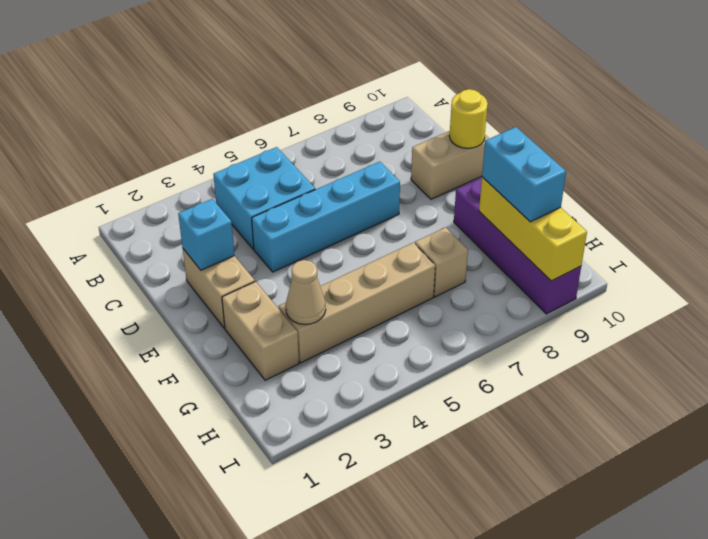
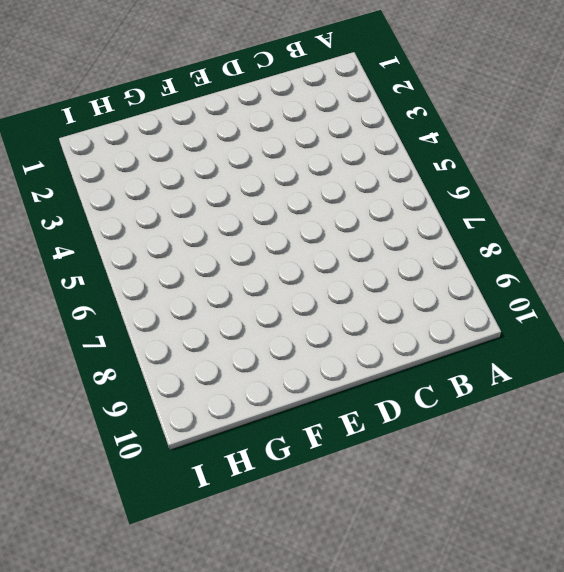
none -> cyan brick B4:C5 level 1
none -> tan brick D2:E2 level 1
none -> cyan brick D4:D7 level 1

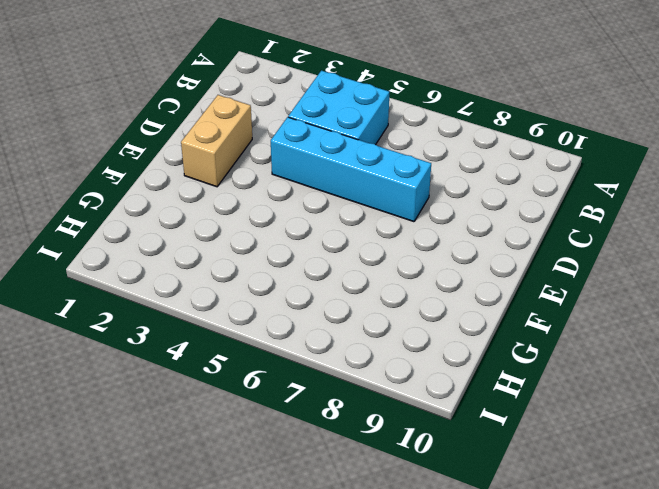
none -> tan brick D9:D10 level 1
none -> tan brick F2:G2 level 1
none -> purple brick F9:I9 level 1

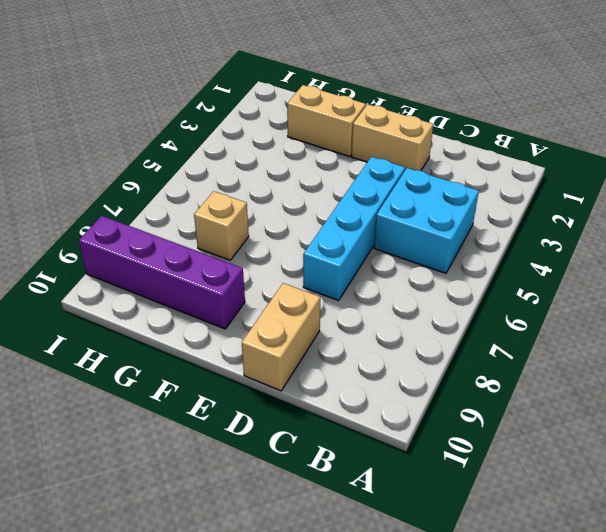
none -> tan brick G3:G6 level 1
none -> cyan brick D2 level 2
none -> yellow round brick D10 level 2

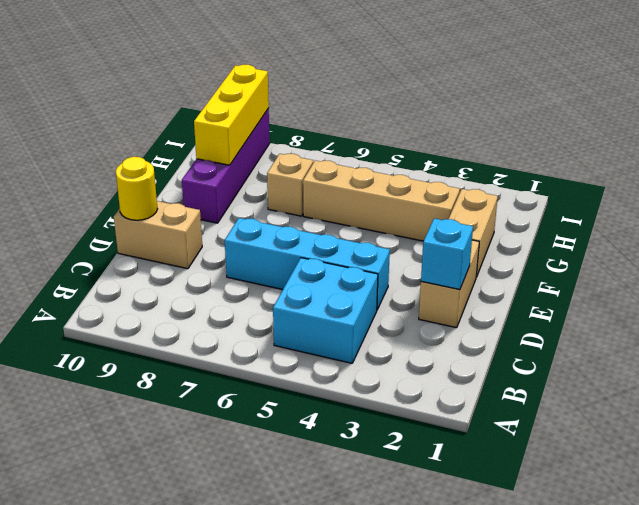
none -> tan cone G3 level 2
none -> cyan brick G9:H9 level 3

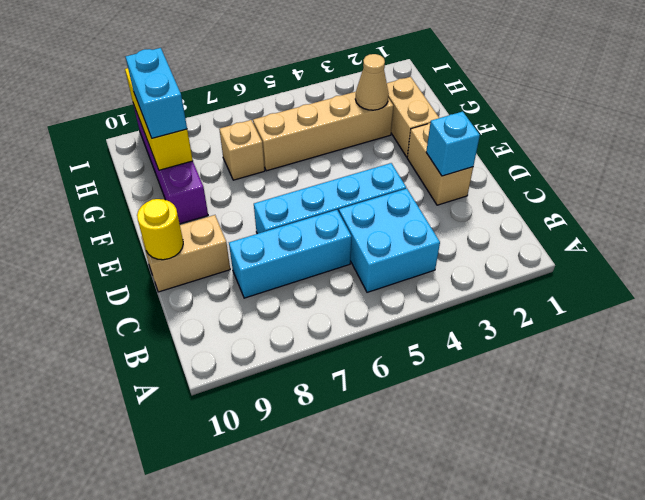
cyan brick C6:C8 level 1 -> none

